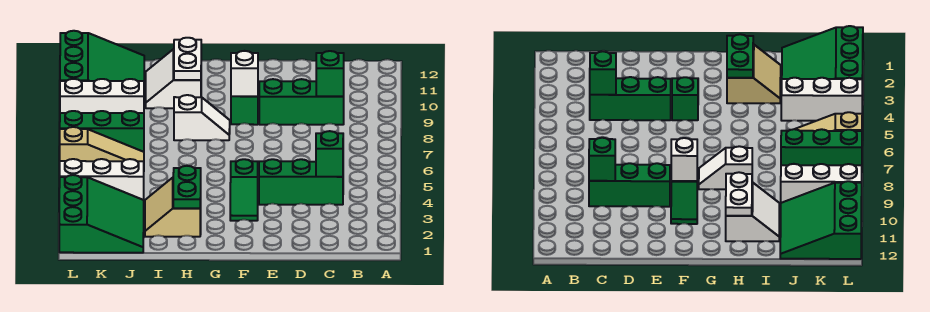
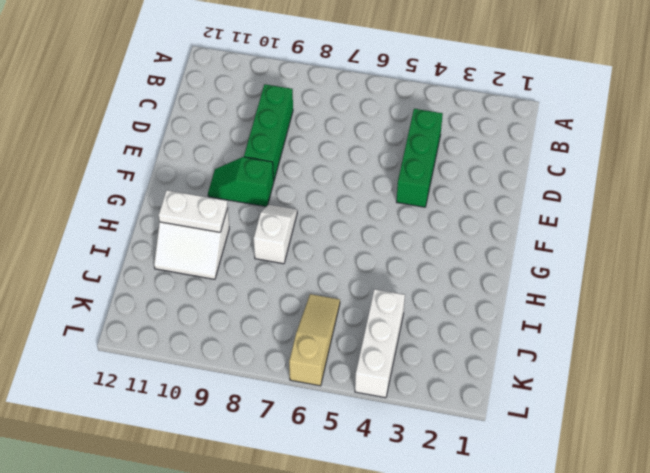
none -> green slope F3:F4 level 1 top 4
none -> tan slope H2:I3 level 1 top H
none -> green slope J1:L3 level 1 top L

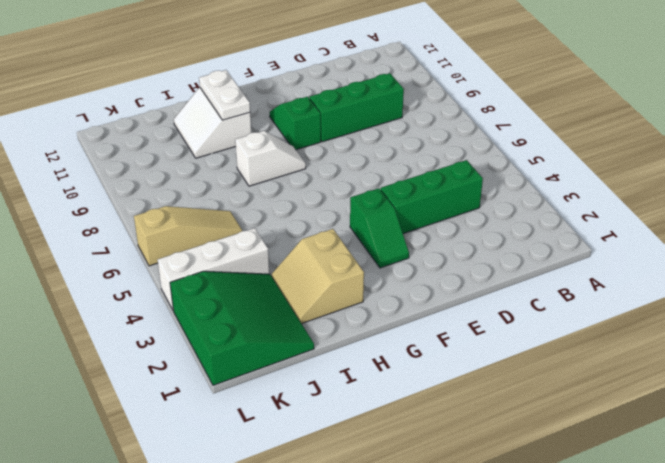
none -> green brick J7:L7 level 1
none -> white brick J9:L9 level 1
none -> green slope J10:L12 level 1 top L

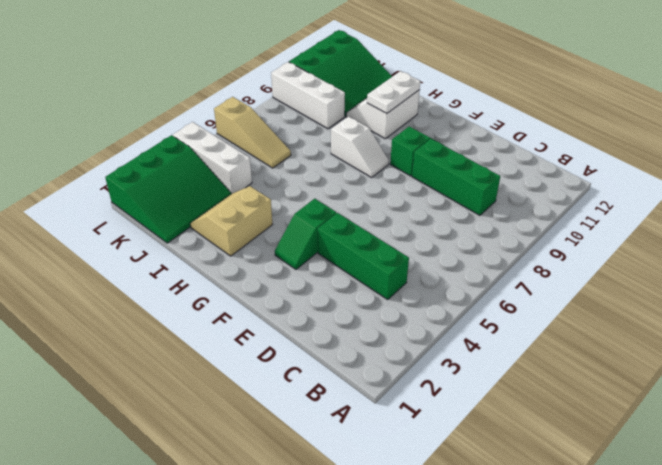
none -> green brick J7:L7 level 1
none -> green brick C4 level 2
none -> green brick C9 level 2

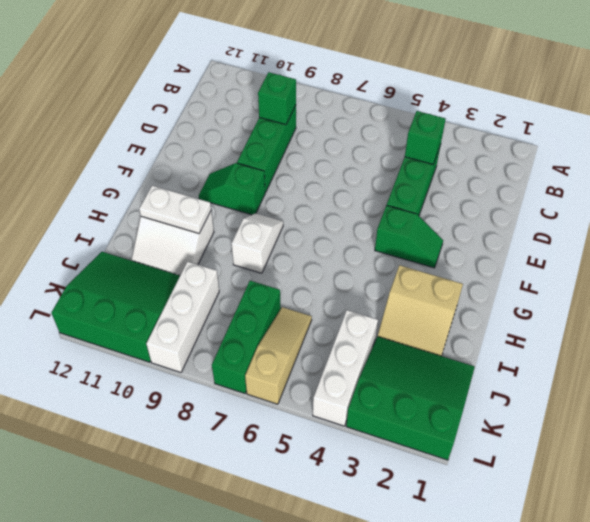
none -> white brick F9 level 2
none -> green plate H2:H3 level 2

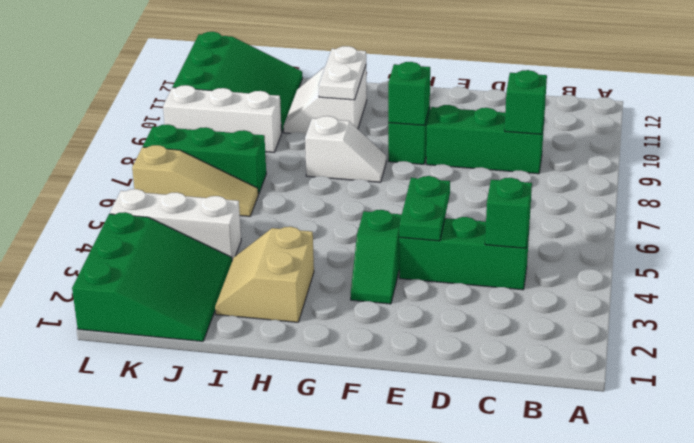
green plate E4:E5 level 2 -> green plate H2:H3 level 2
green brick F9 level 2 -> white brick F9 level 2

